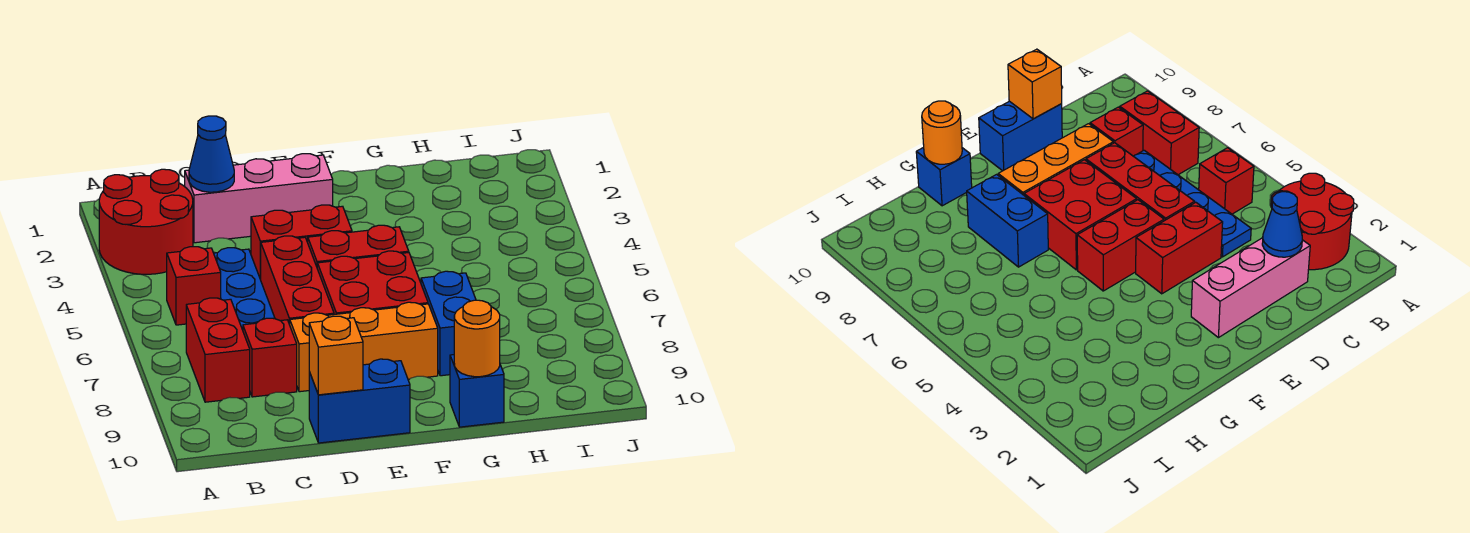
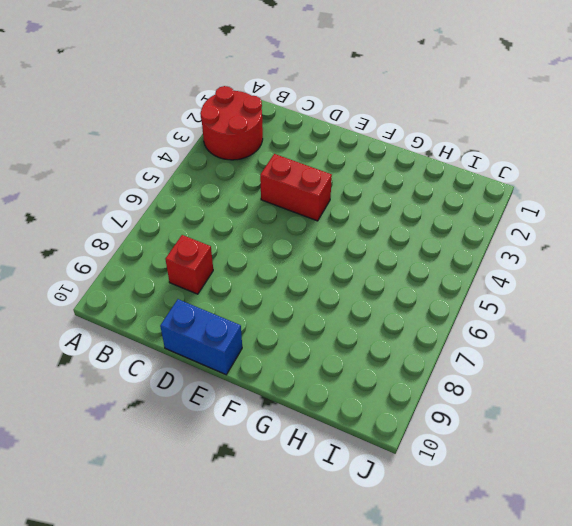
none -> red brick B5 level 1
none -> red brick B7:B8 level 1
none -> pink brick C2:E2 level 1

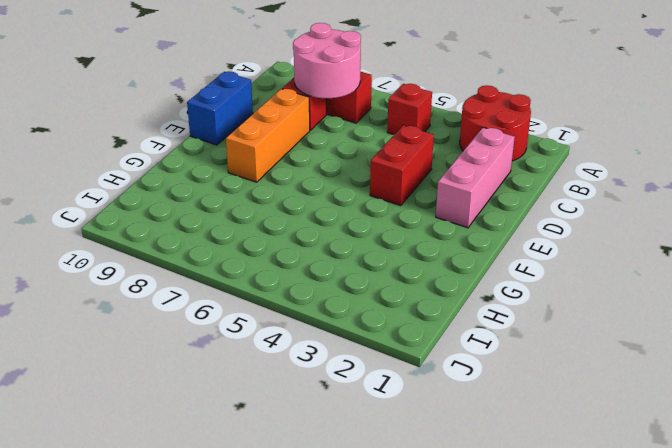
pink round brick B7:C8 level 2 -> none
none -> blue plate C4:C7 level 1
none -> red brick D5:D7 level 1
none -> red brick E5:F5 level 1

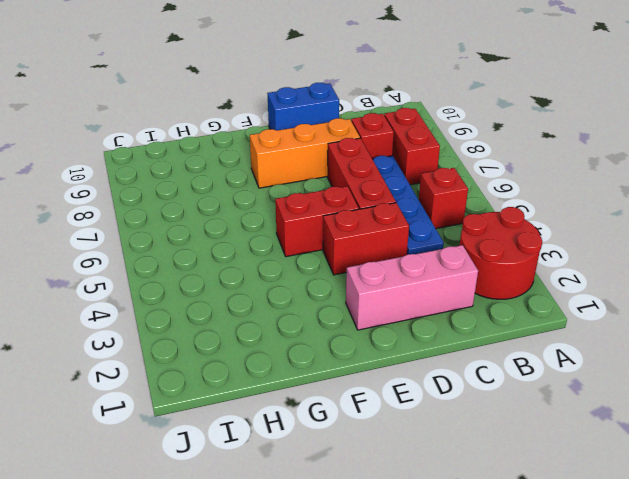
none -> red brick E6:F7 level 1
none -> blue brick G7:G8 level 1
none -> blue brick G10 level 1

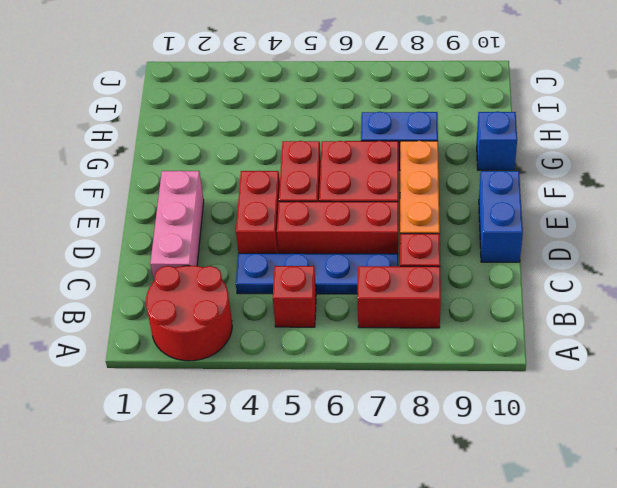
none -> blue cone C2 level 2
none -> orange brick D10 level 2
none -> orange round brick G10 level 2

